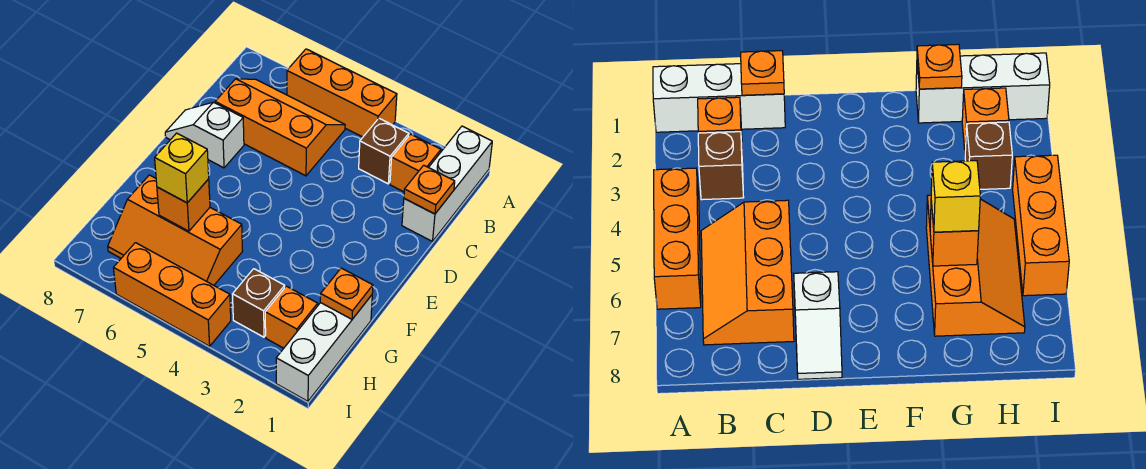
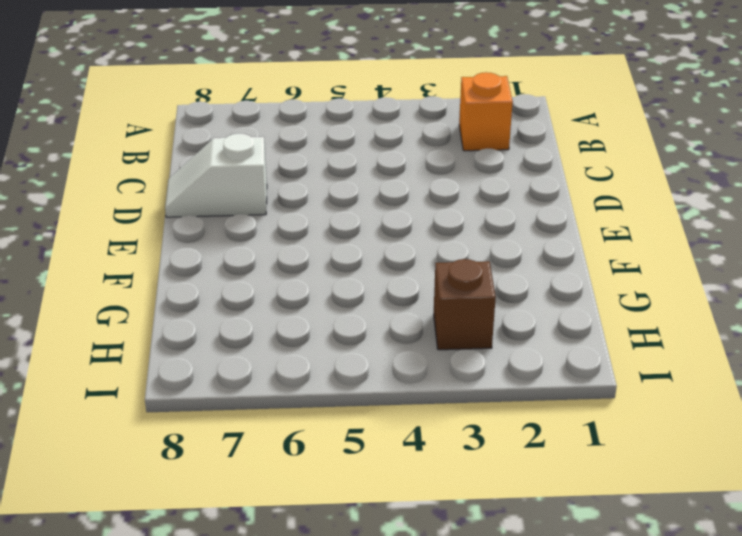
none -> white brick A1:C1 level 1
none -> orange brick A4:A6 level 1
none -> brown brick B3 level 1

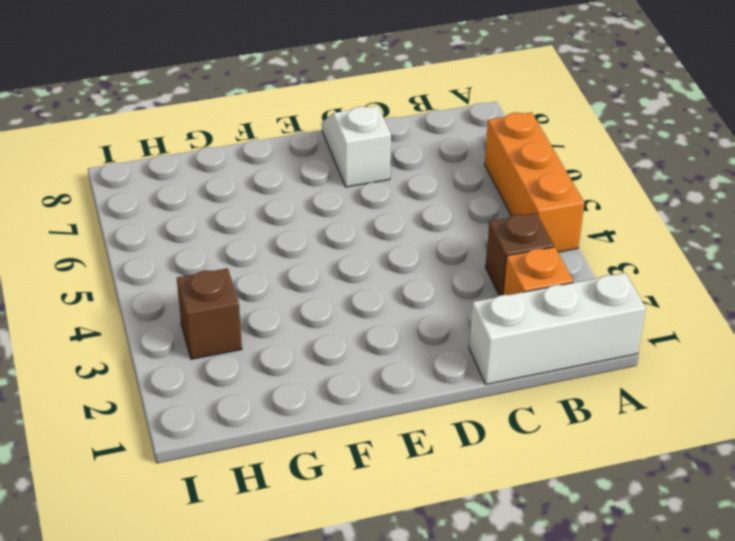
none -> orange slope B5:C7 level 1 top C
none -> white brick G1:I1 level 1
none -> orange slope G5:H7 level 1 top G

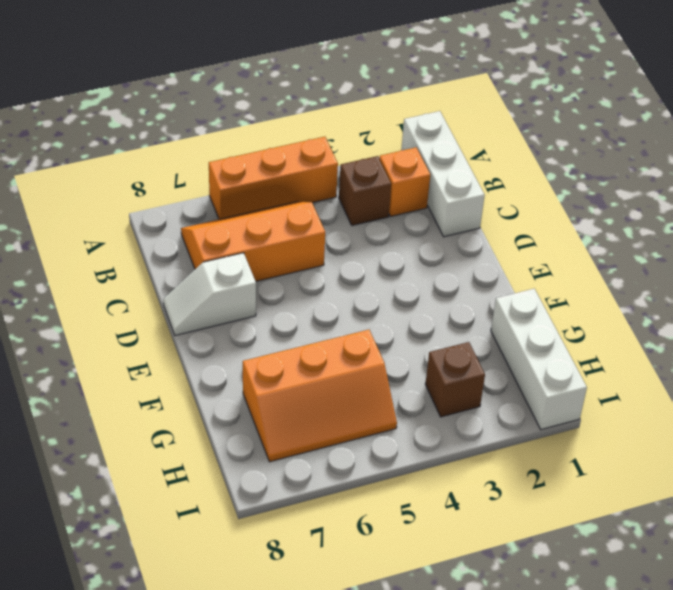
none -> orange brick H2 level 1
none -> orange brick I4:I6 level 1
none -> orange plate C1 level 2

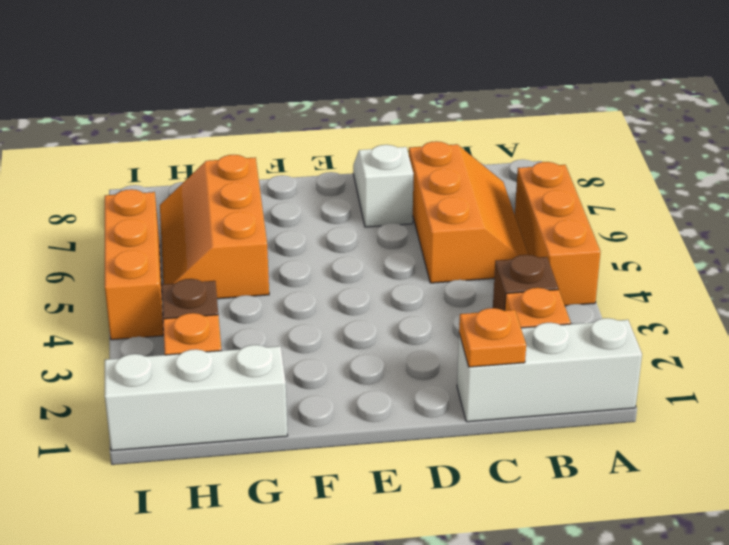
none -> orange plate G1 level 2
none -> orange brick G6 level 2
none -> yellow brick G6 level 3

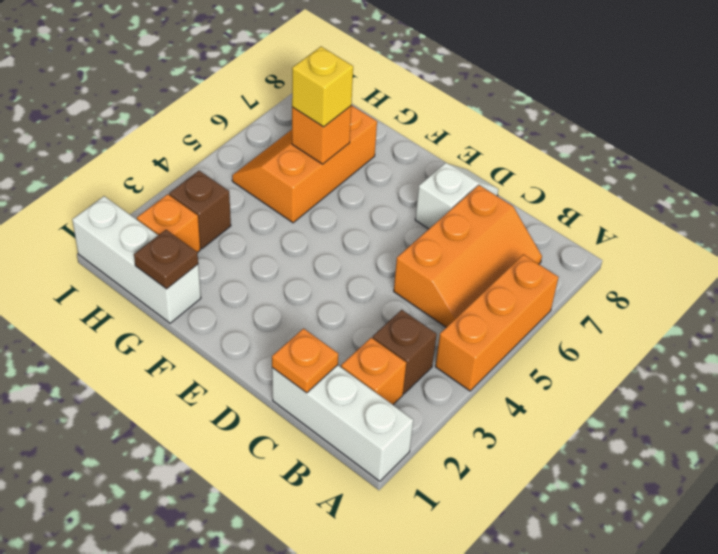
brown plate G1 level 2 -> orange plate G1 level 2
none -> orange brick I4:I6 level 1

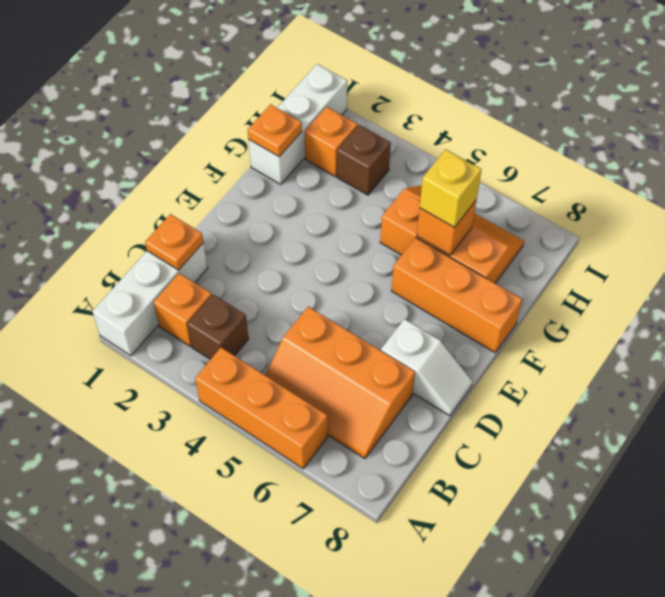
orange brick F6:F8 level 1 -> orange brick I4:I6 level 1

